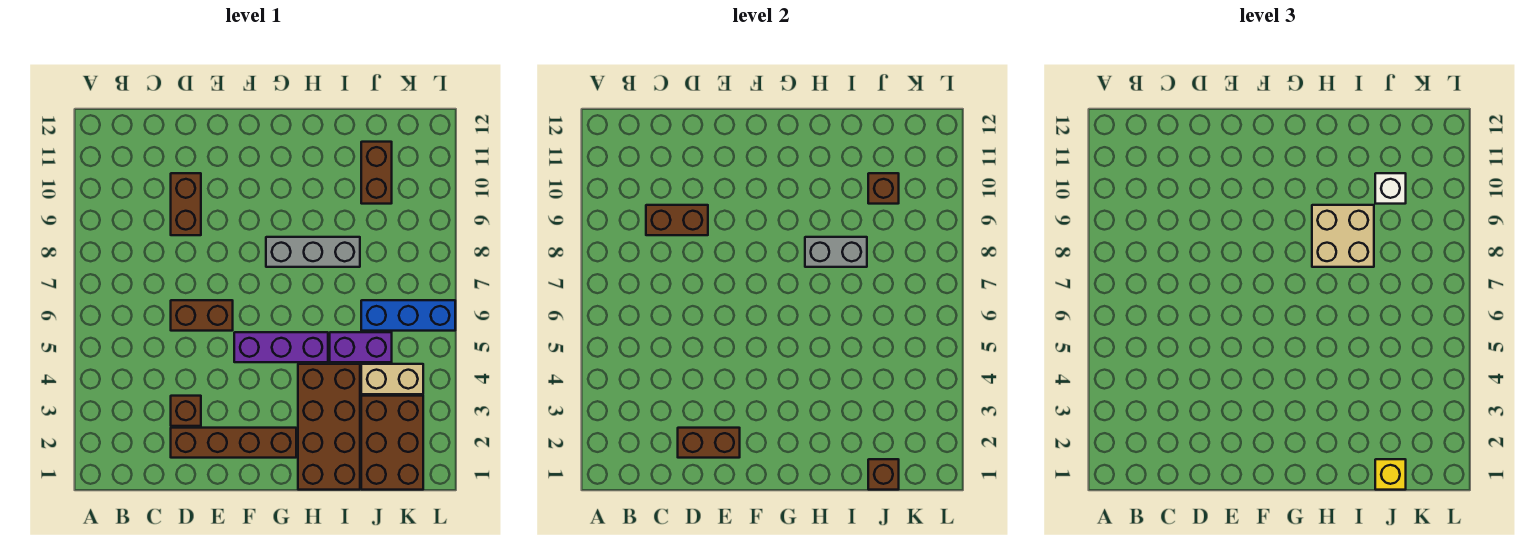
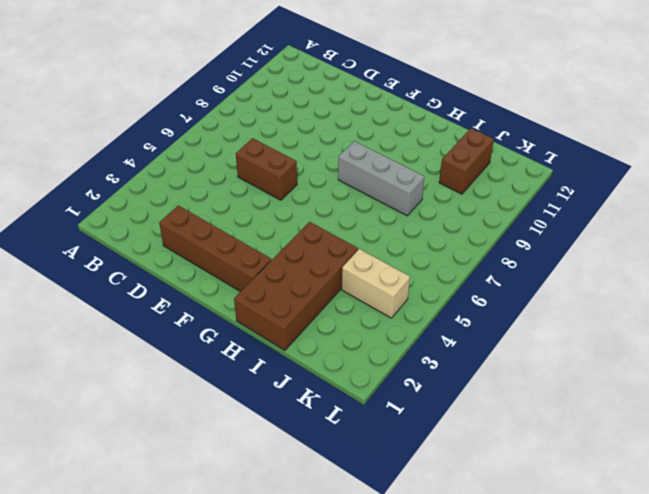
none -> brown brick D3 level 1
none -> brown brick D9:D10 level 1
none -> purple brick F5:H5 level 1

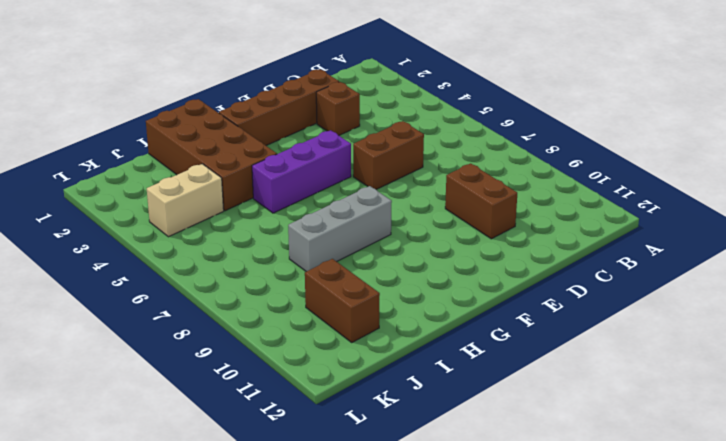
none -> purple brick I5:J5 level 1
none -> brown brick J1:K3 level 1
none -> blue brick J6:L6 level 1

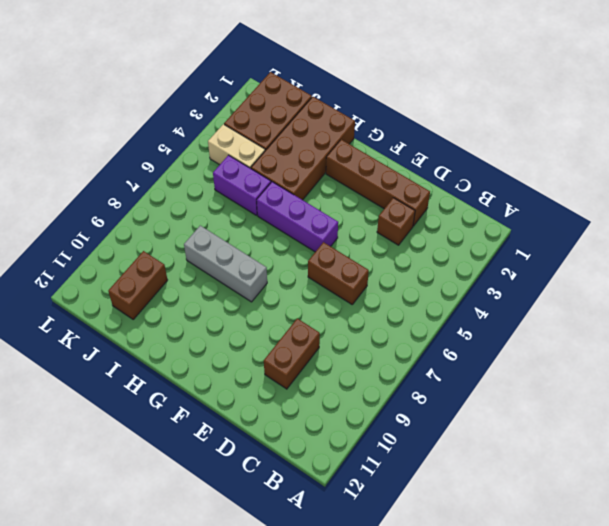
none -> blue brick J6:L6 level 1
none -> brown brick C9:D9 level 2
none -> brown brick D2:E2 level 2

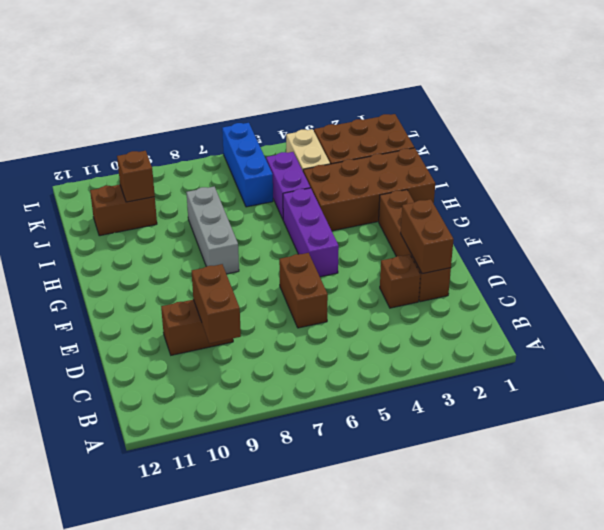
none -> grey brick H8:I8 level 2
none -> brown brick J1 level 2
none -> tan brick H8:I9 level 3

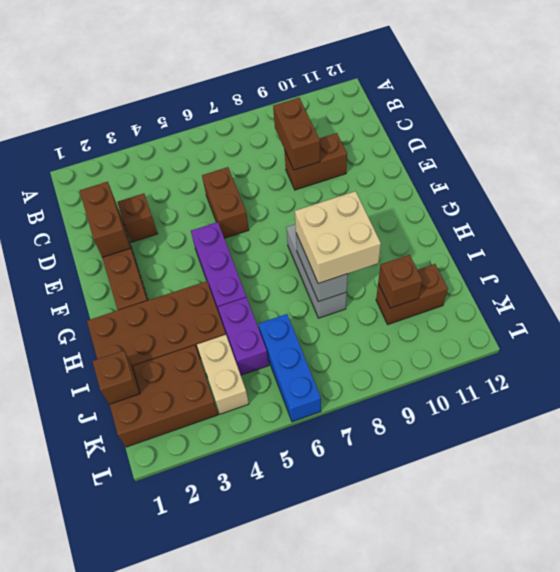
none -> yellow brick J1 level 3
none -> white brick J10 level 3

